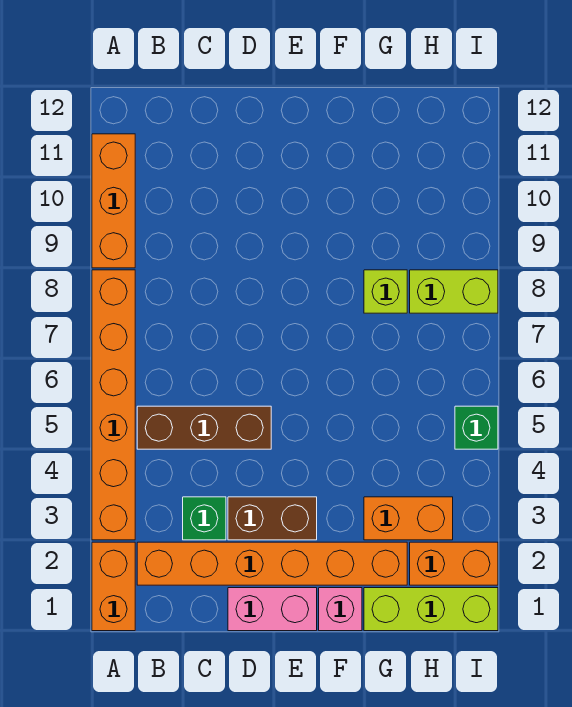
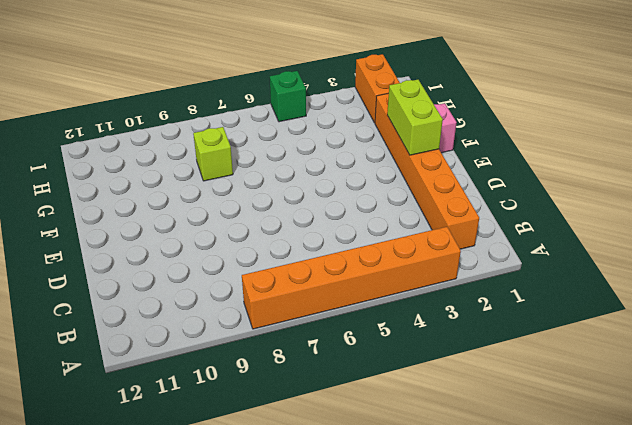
lime brick E2:F2 level 2 -> lime brick H8:I8 level 1
none -> orange brick A1:A2 level 1
none -> orange brick A9:A11 level 1
none -> brown brick B5:D5 level 1

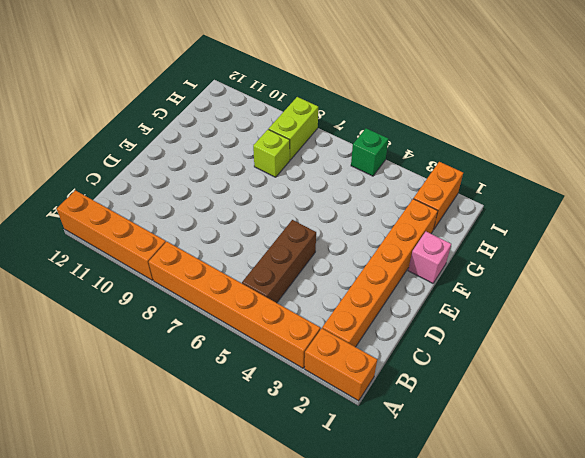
orange brick A9:A12 level 1 -> orange brick A9:A11 level 1
none -> green brick C3 level 1
none -> pink brick D1:E1 level 1
none -> brown brick D3:E3 level 1

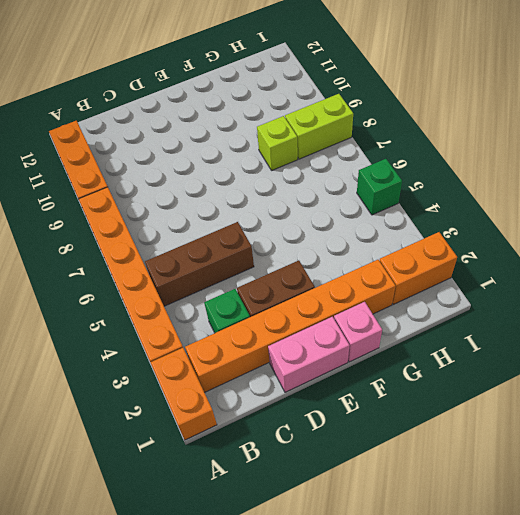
none -> lime brick G1:I1 level 1
none -> orange brick G3:H3 level 1

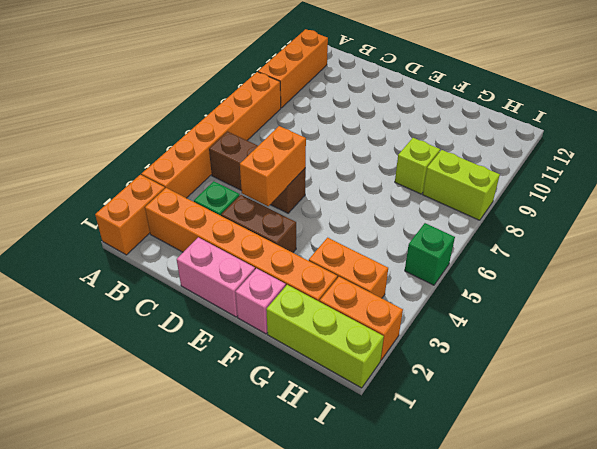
orange brick D4:D5 level 2 -> none

